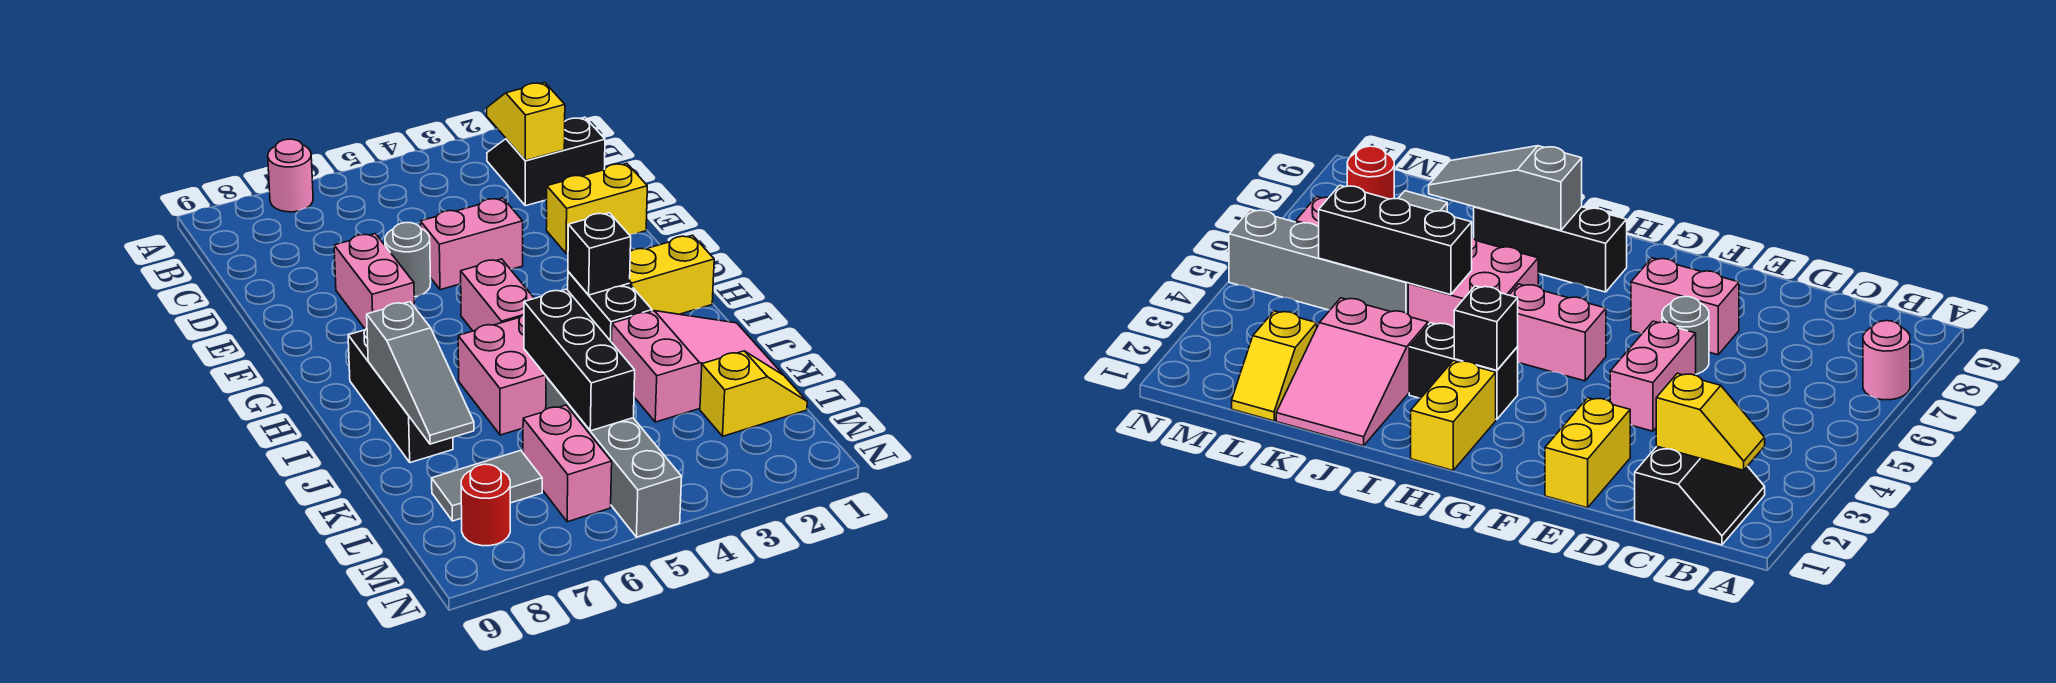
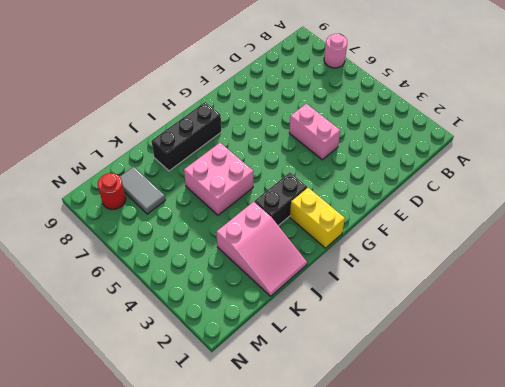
none -> black slope B1:C2 level 1 top C
none -> yellow brick E1:E2 level 1
none -> grey round brick E6 level 1

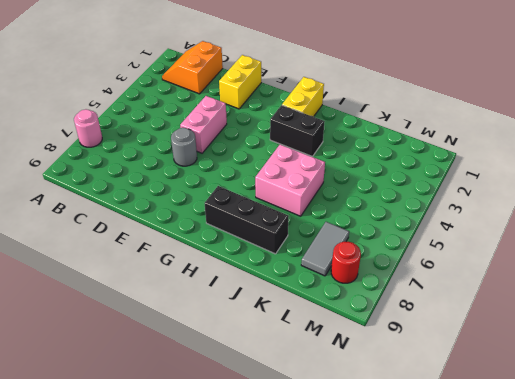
orange slope B1:C2 level 1 top C -> black slope B1:C2 level 1 top C
none -> pink brick E7:F7 level 1
none -> pink brick G5:H5 level 1
none -> pink slope J1:K3 level 1 top 3

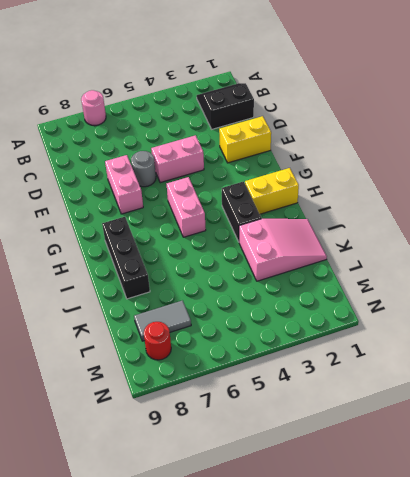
none -> pink brick I5:J6 level 1
none -> grey brick K5:N5 level 1
none -> yellow slope L1:L2 level 1 top 2

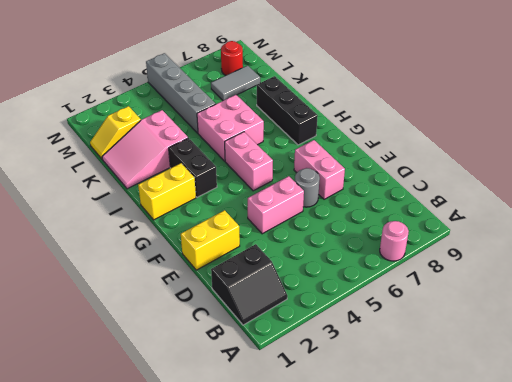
none -> pink brick L6:M6 level 1
none -> yellow slope B2:C2 level 2 top C
none -> black brick H3 level 2

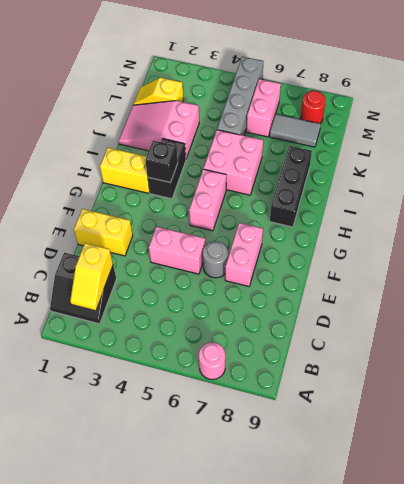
none -> grey slope I8:K8 level 2 top I
none -> black brick J5:L5 level 2

